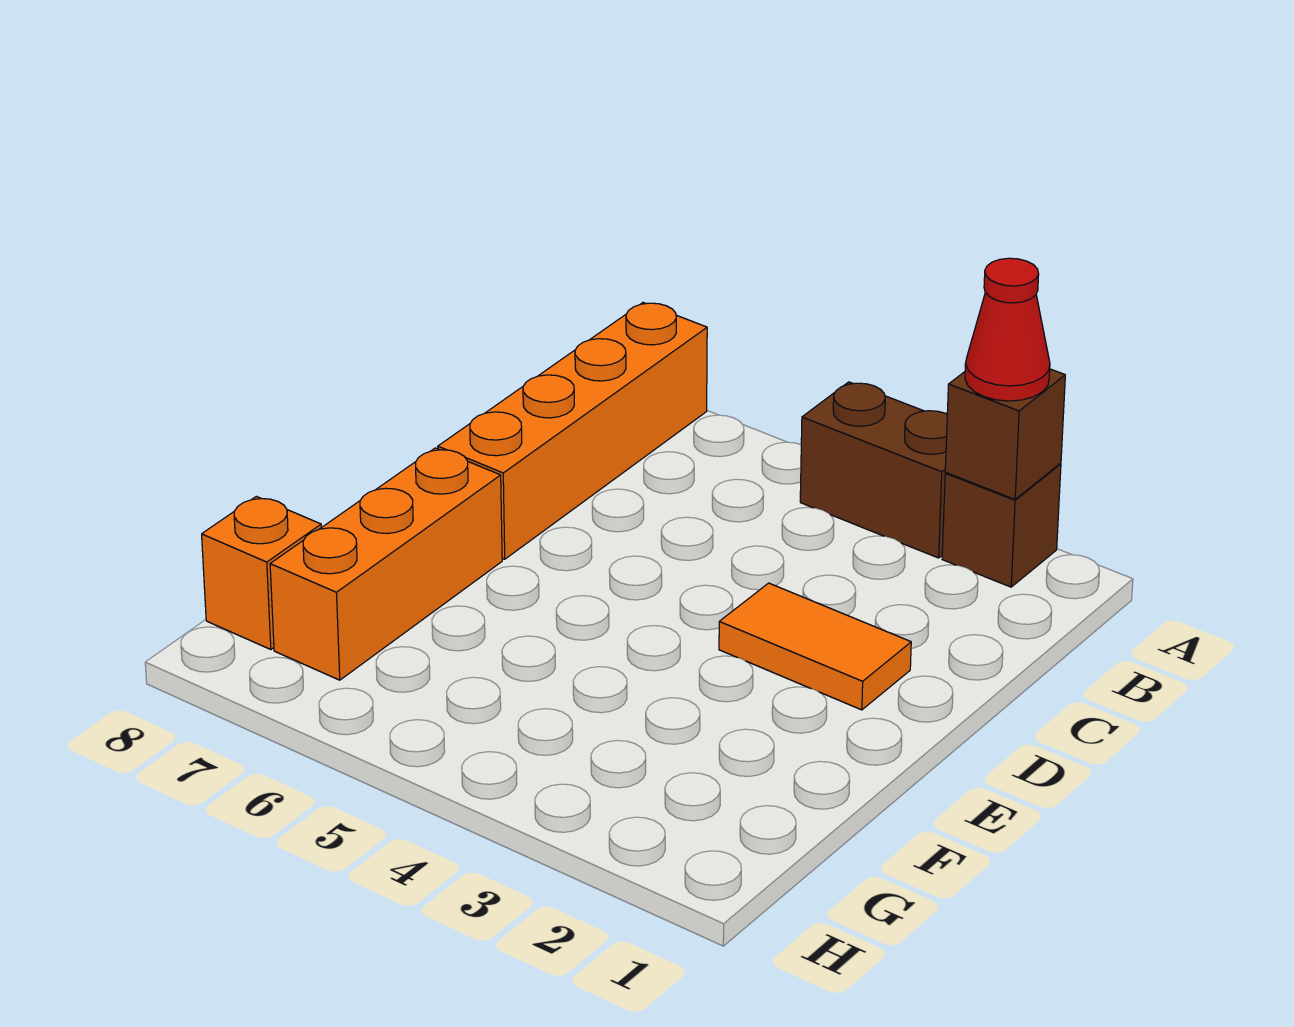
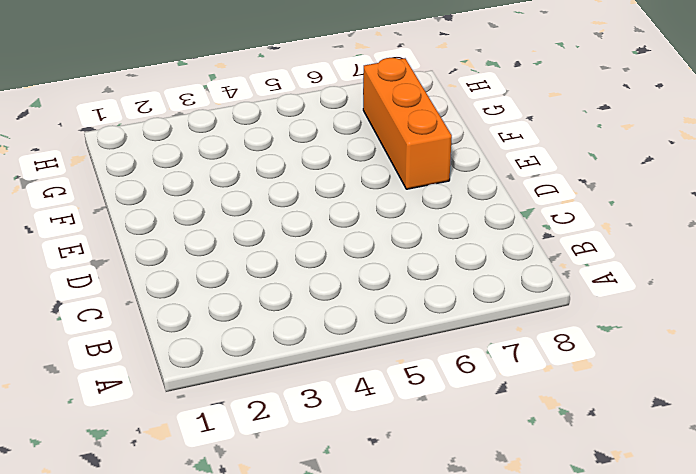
none -> brown brick A2 level 1
none -> brown brick A3:A4 level 1

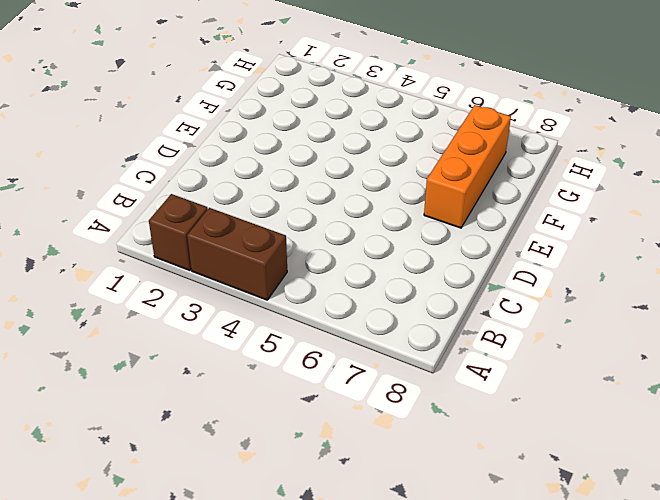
none -> orange brick A7:D7 level 1
none -> orange tile D2:D3 level 1

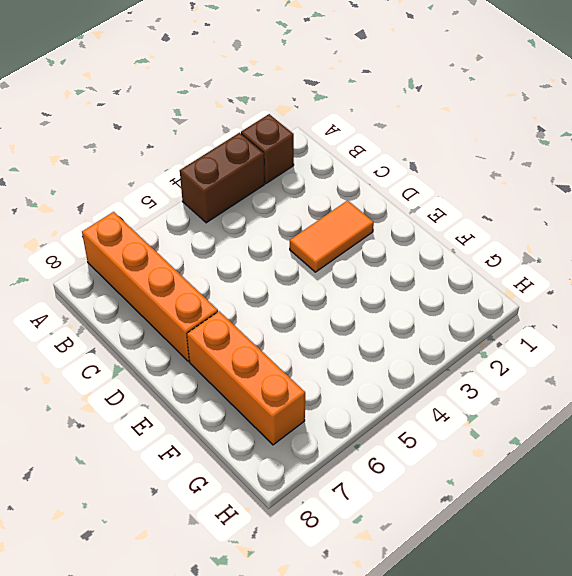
none -> orange brick G8 level 1
none -> brown brick A2 level 2

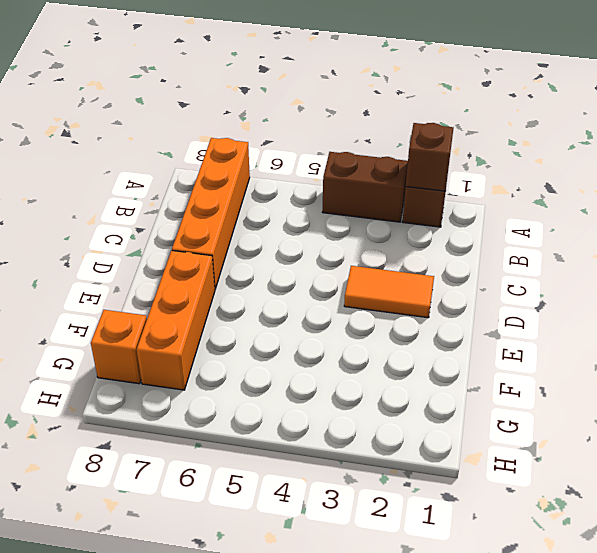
none -> red cone A2 level 3

